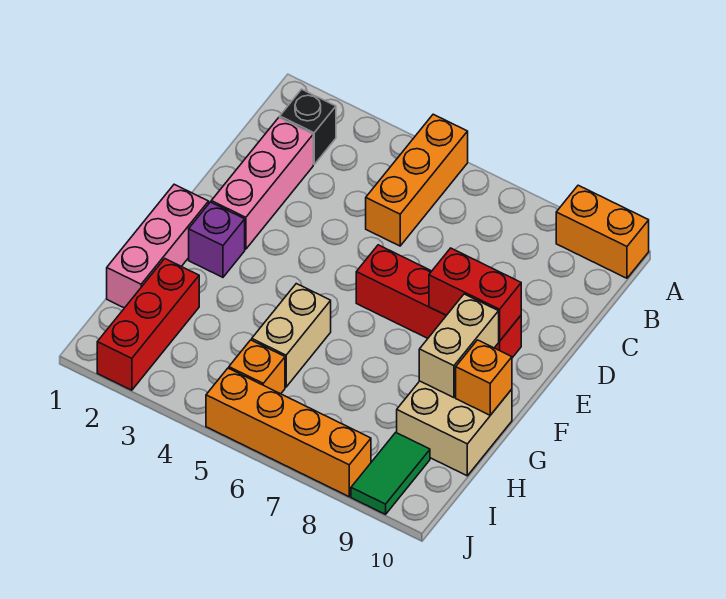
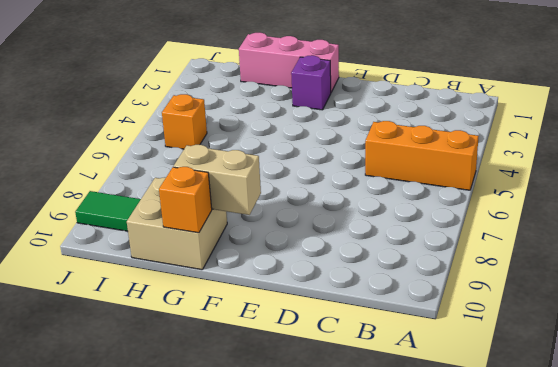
none -> orange brick A9:A10 level 1
none -> black brick B2 level 1
none -> pink brick C2:E2 level 1

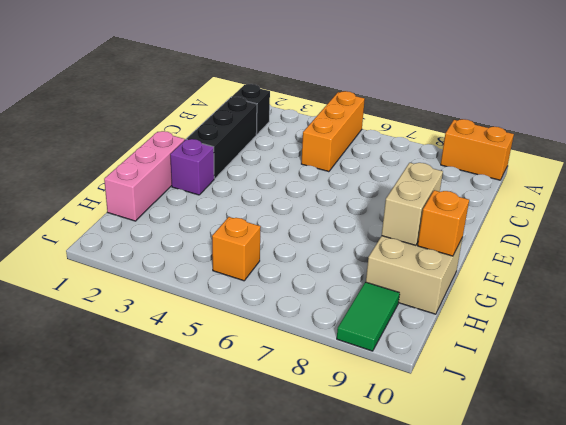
black brick C2:E2 level 1 -> pink brick C2:E2 level 1
none -> red brick E6:E9 level 1
none -> tan brick G5:H5 level 1
none -> red brick H2:J2 level 1

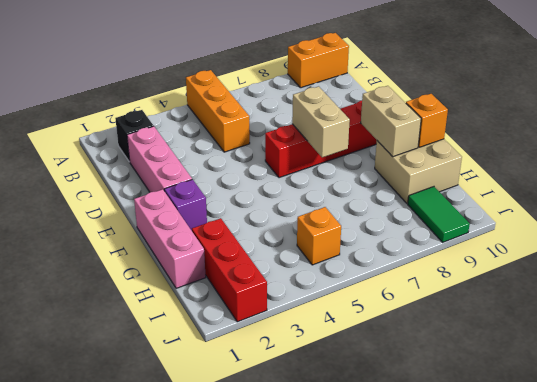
tan brick E7:F7 level 2 -> tan brick G5:H5 level 1
none -> orange brick J5:J8 level 1
none -> red brick E8:E9 level 2

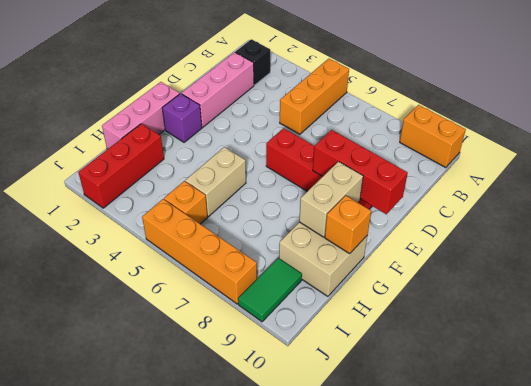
red brick E8:E10 level 2 -> red brick E8:E9 level 2

